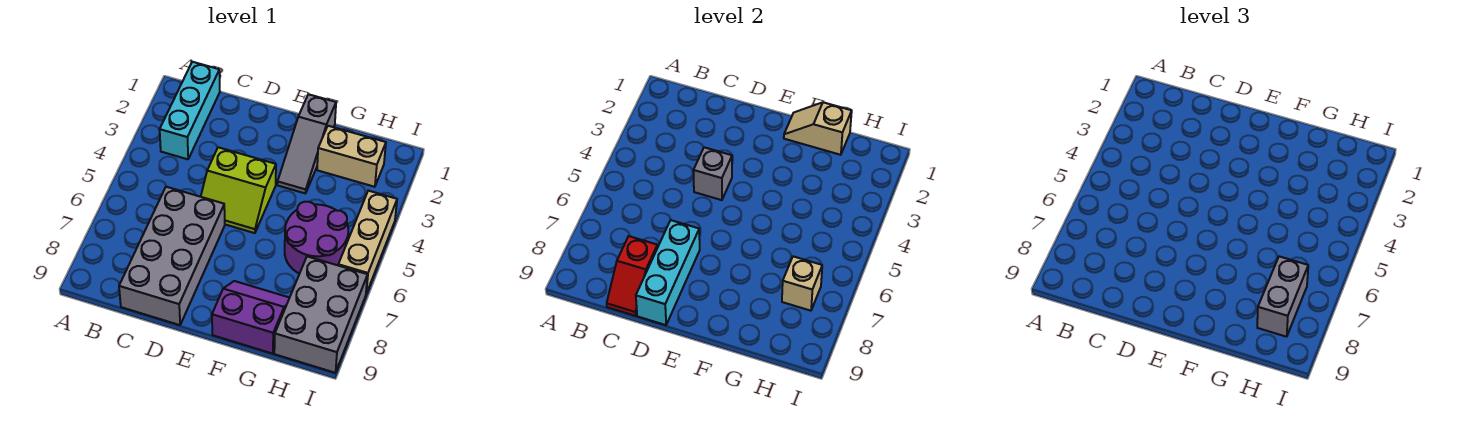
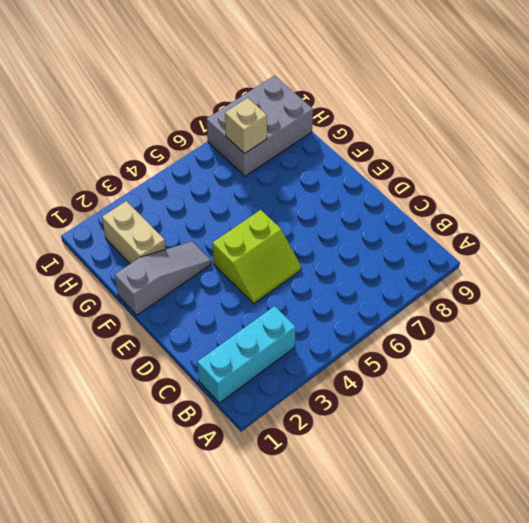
lime slope D4:E5 level 1 top E -> lime slope D4:E5 level 1 top 4
none -> grey brick C6:D9 level 1
none -> purple slope F8:G9 level 1 top 9
none -> purple round brick G5:H6 level 1

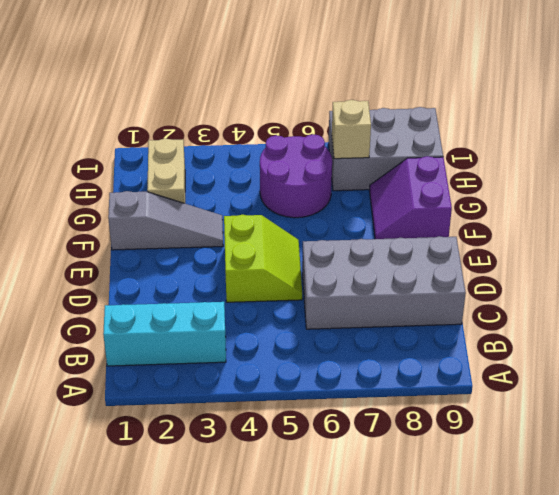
none -> tan brick I4:I6 level 1
none -> red slope C8:C9 level 2 top 8
none -> grey brick D4 level 2

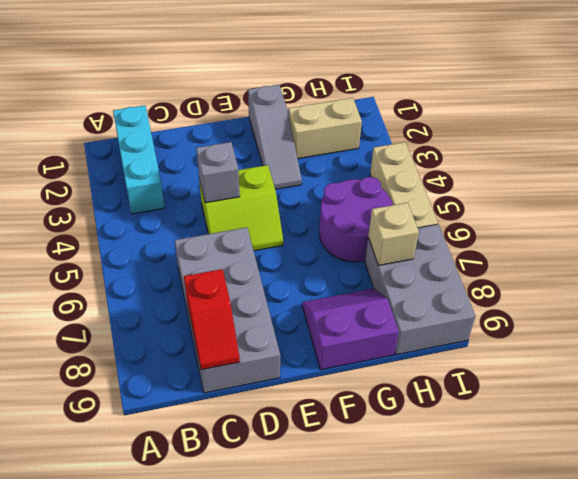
none -> cyan brick D7:D9 level 2
none -> tan slope F1:G1 level 2 top G
none -> grey brick H7:H8 level 3

